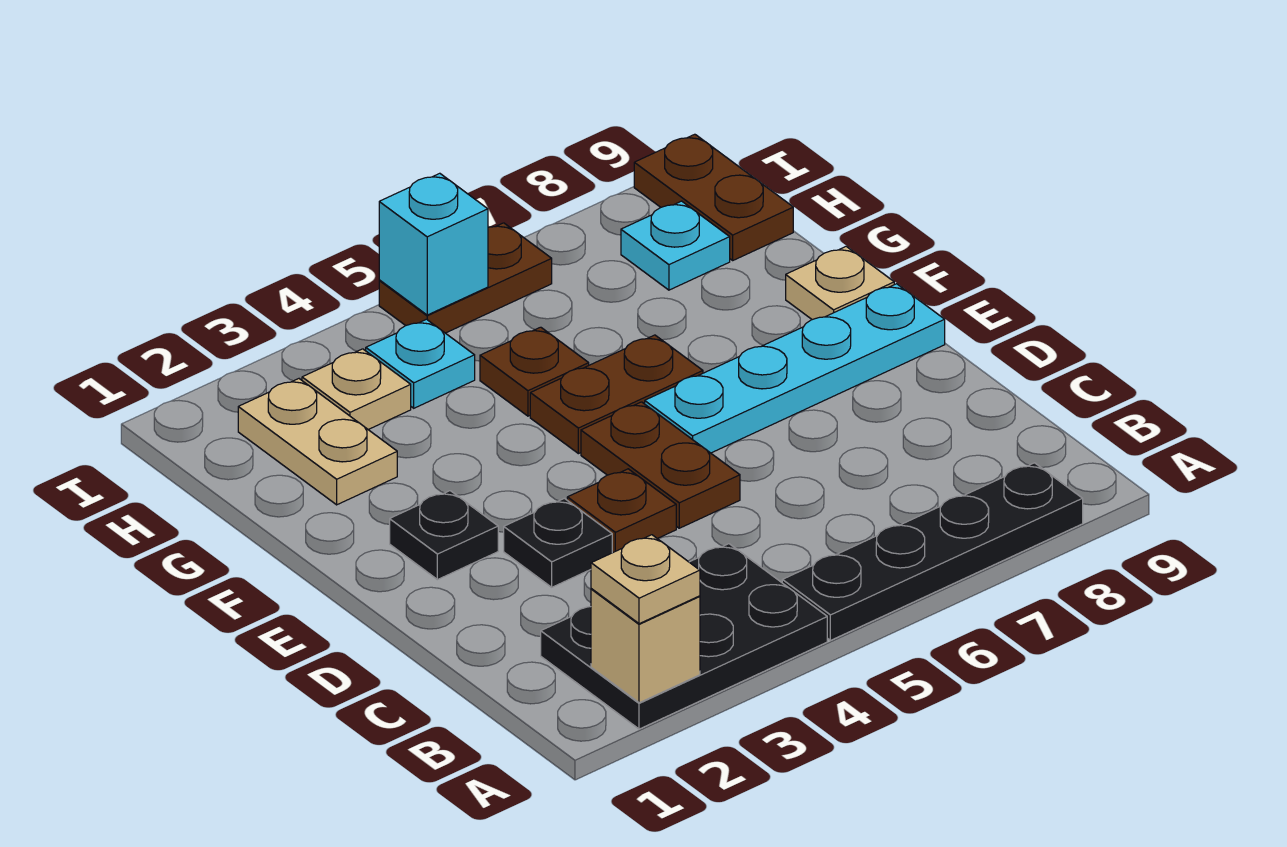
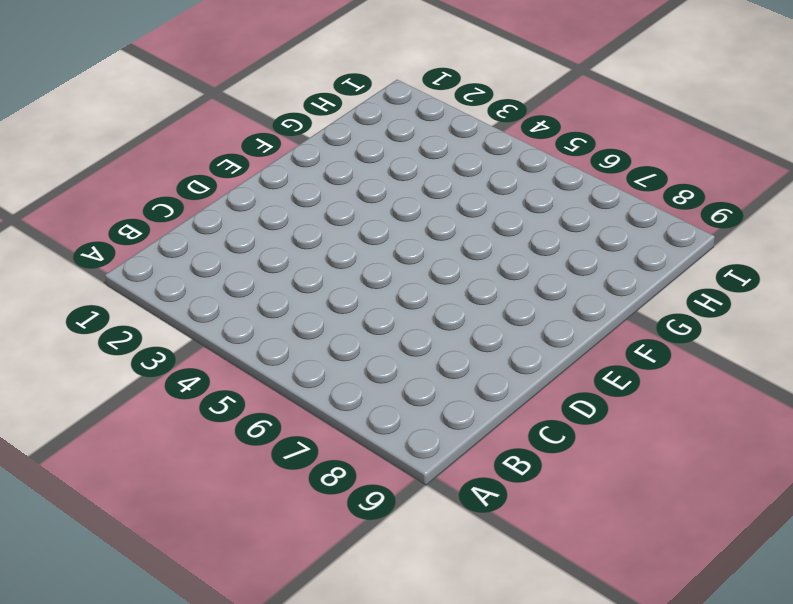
none -> black plate A2:B4 level 1
none -> black plate A5:A8 level 1
none -> black plate D3 level 1

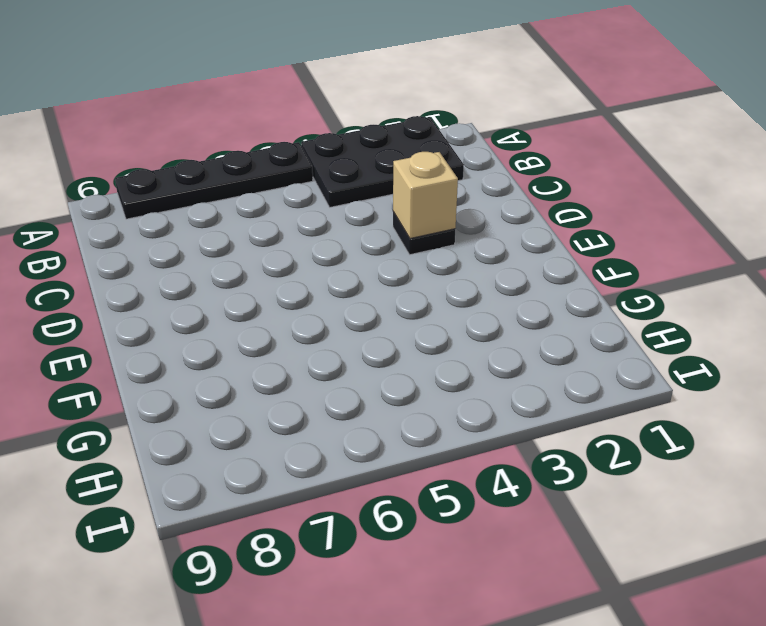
tan brick D3 level 2 -> tan brick A2 level 2
none -> brown plate D4 level 1
none -> brown plate D5:E5 level 1
none -> black plate E2 level 1

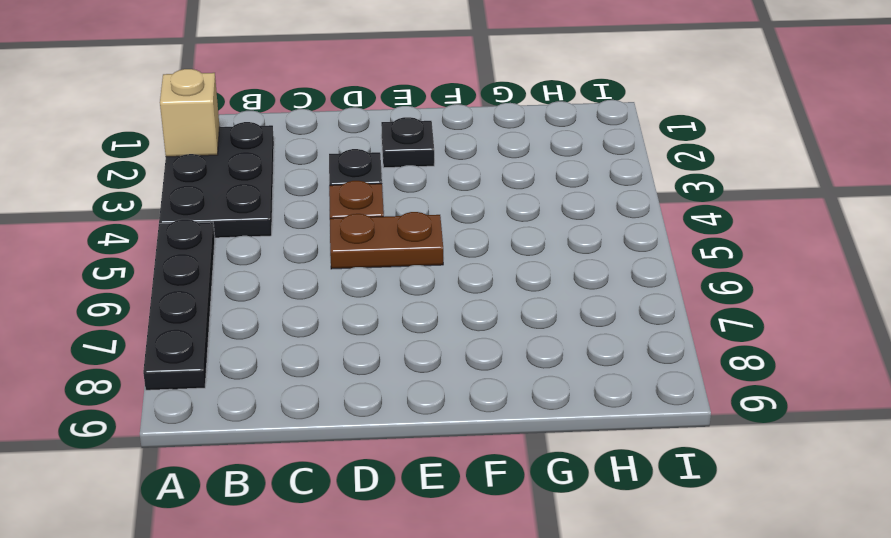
none -> cyan plate E6:E9 level 1
none -> brown plate F5:F6 level 1
none -> tan plate F9 level 1

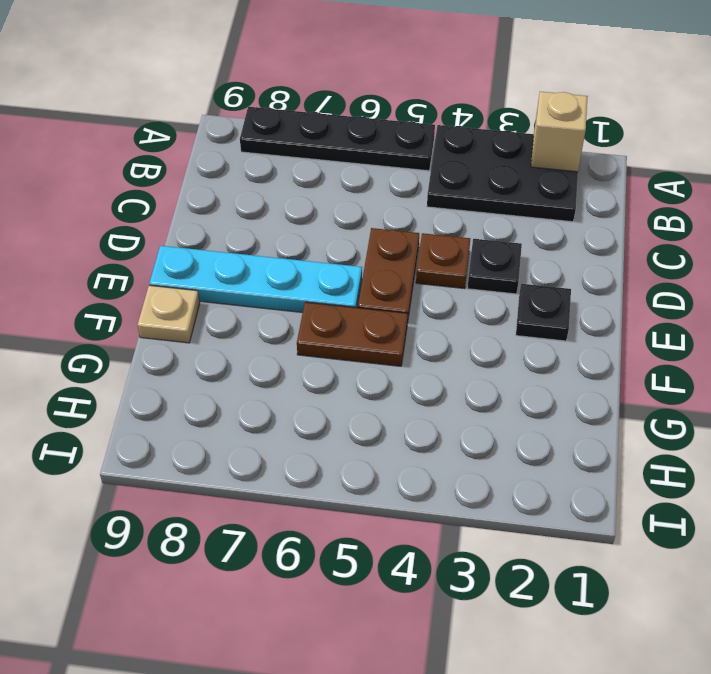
none -> tan plate G2:H2 level 1
none -> brown plate G5 level 1
none -> tan plate H3 level 1

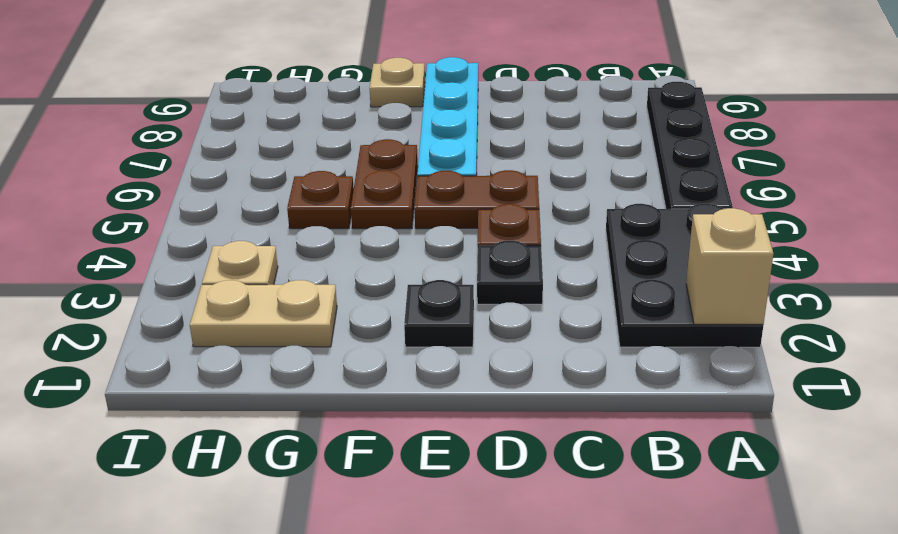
none -> cyan plate H4 level 1
none -> cyan plate H8 level 1
none -> brown plate H9:I9 level 1

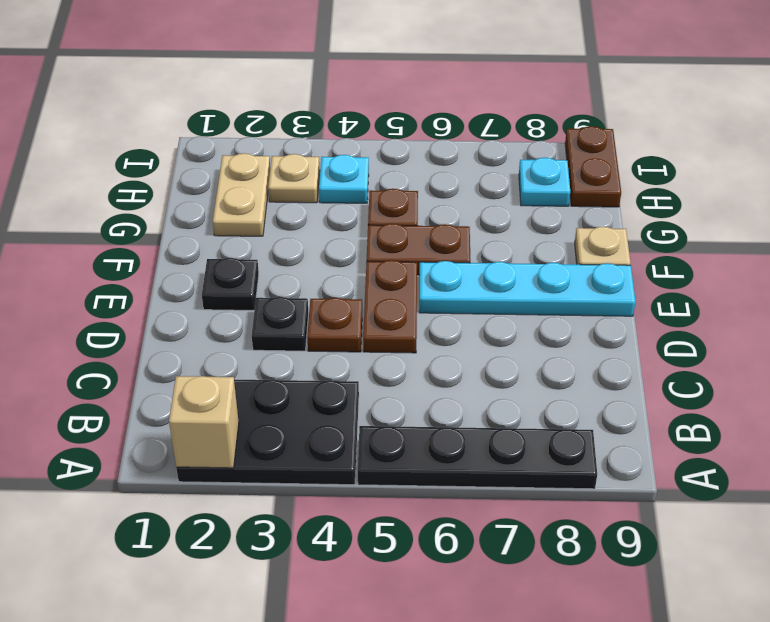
none -> brown plate I5:I6 level 1
none -> cyan brick I5 level 2
none -> tan plate A2 level 3

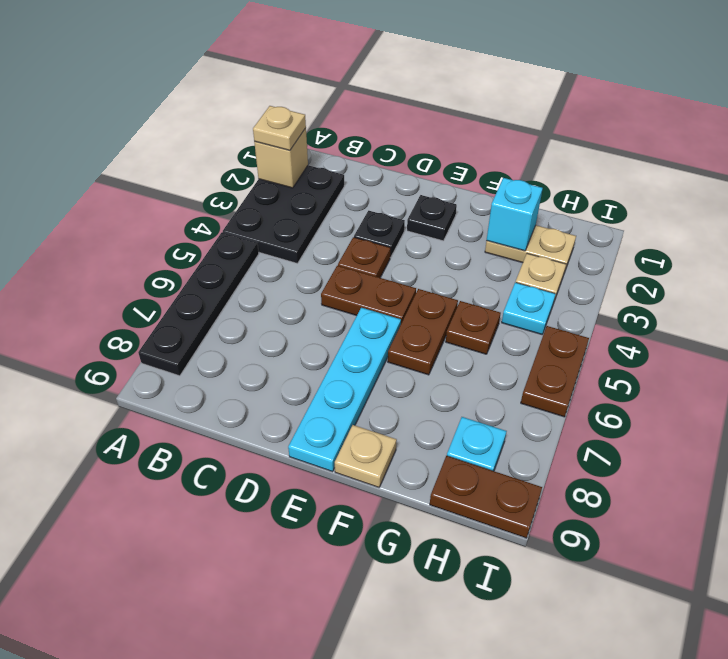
cyan brick G2 level 2 -> cyan brick I5 level 2

